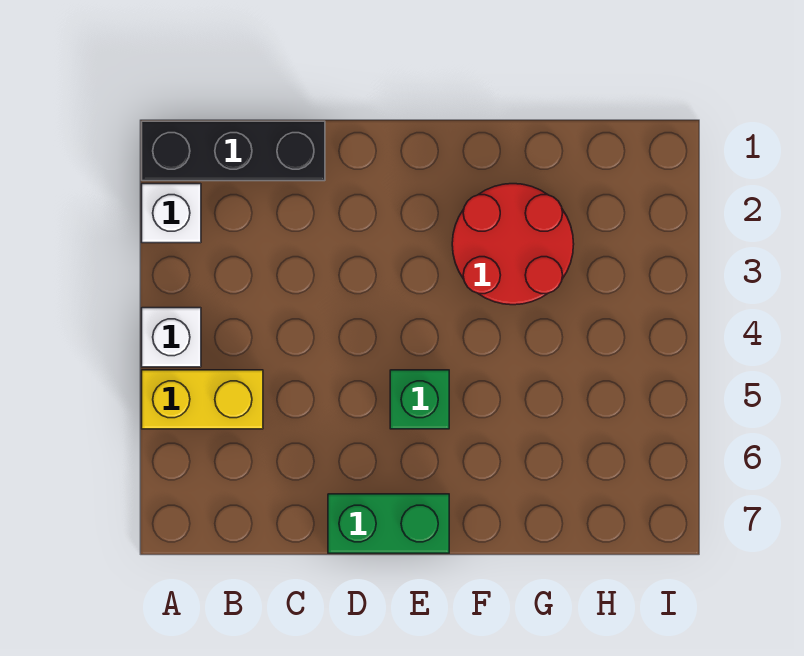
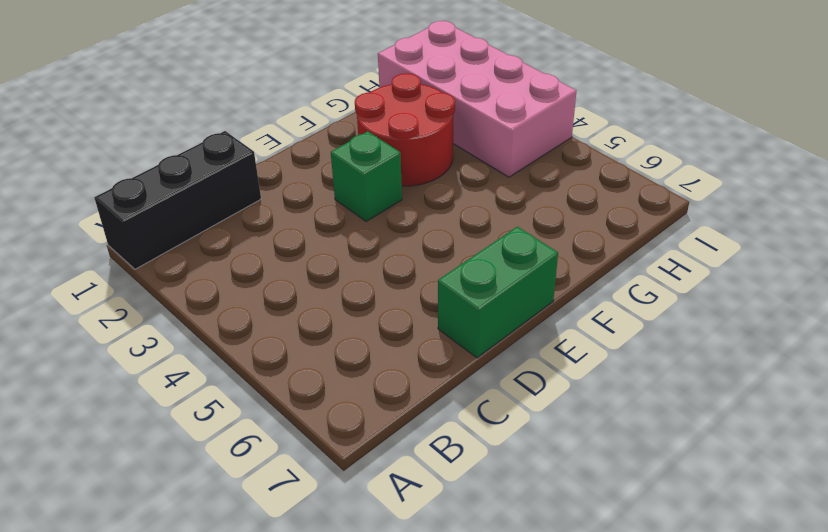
green brick E3 level 1 -> green brick E5 level 1
pink brick H1:I4 level 1 -> none
none -> white brick A2 level 1
none -> white brick A4 level 1

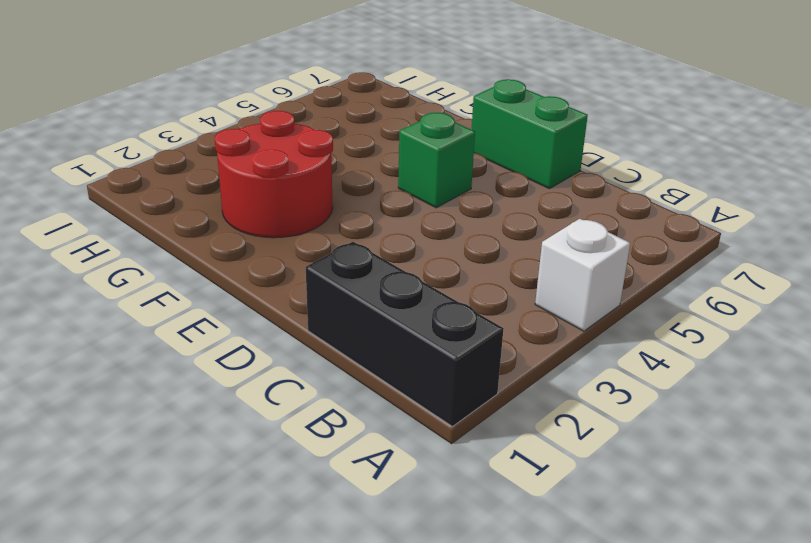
none -> white brick A2 level 1
none -> yellow brick A5:B5 level 1

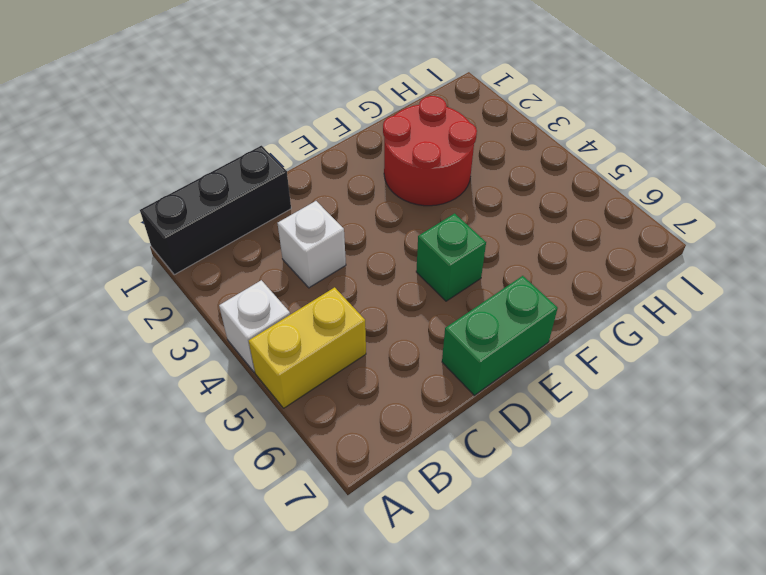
white brick C3 level 1 -> white brick A2 level 1

